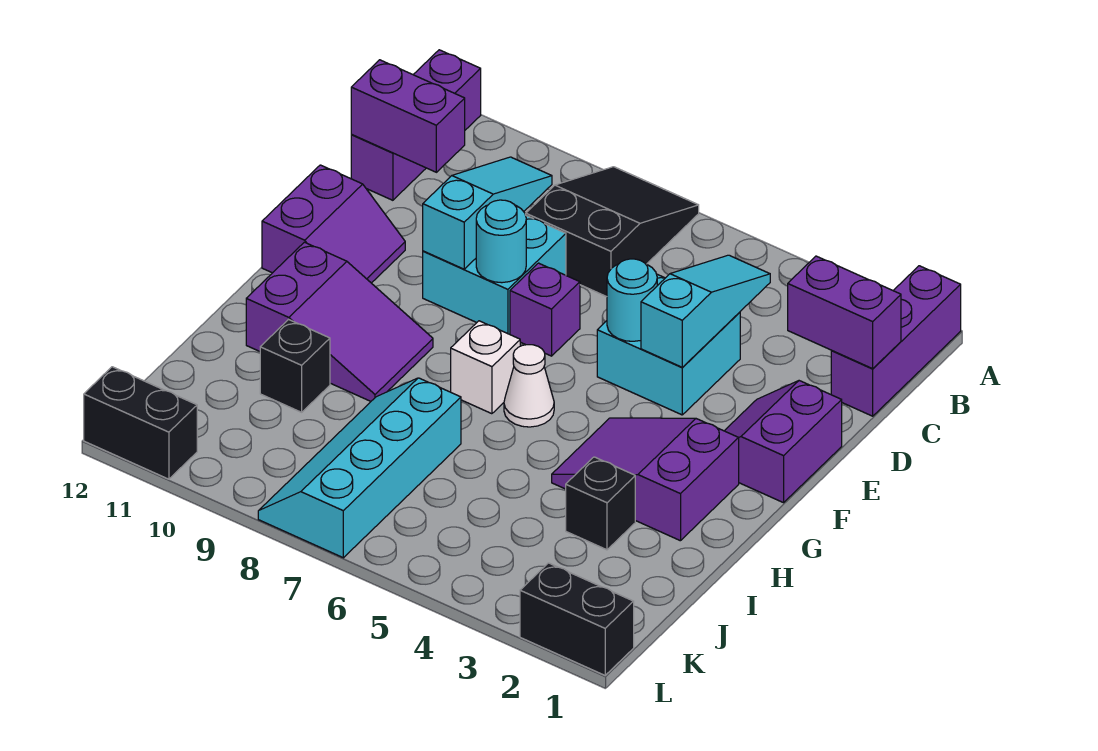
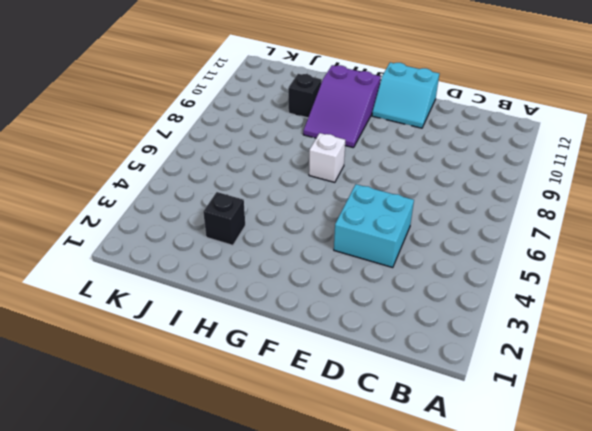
cyan slope E11:F12 level 1 top 12 -> purple slope E11:F12 level 1 top 12
none -> purple brick A1:C1 level 1
none -> black slope A7:C8 level 1 top C
none -> purple brick A12:C12 level 1

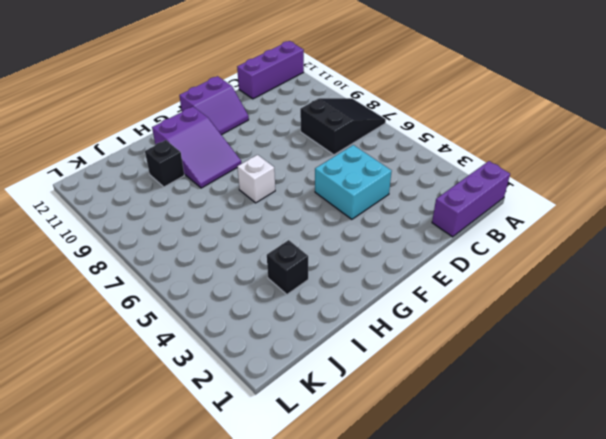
none -> cyan brick D8:E9 level 1
none -> purple slope E1:F2 level 1 top 1
none -> purple brick E7 level 1

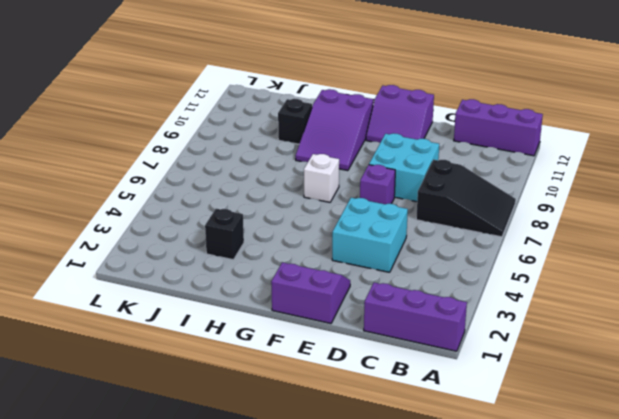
none -> purple slope G2:H4 level 1 top 2
none -> white cone G6 level 1
none -> cyan slope I7:L8 level 1 top 7

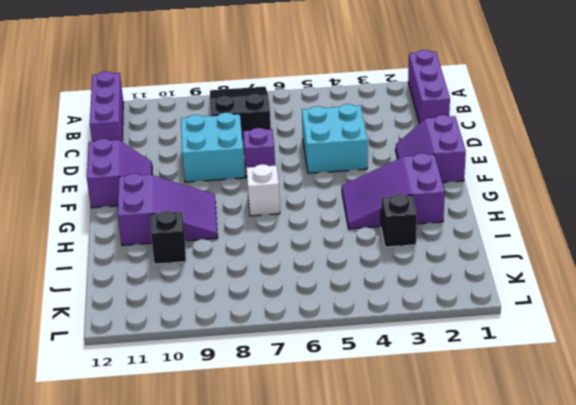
none -> white cone G6 level 1
none -> cyan slope I7:L8 level 1 top 7
none -> black brick L1:L2 level 1

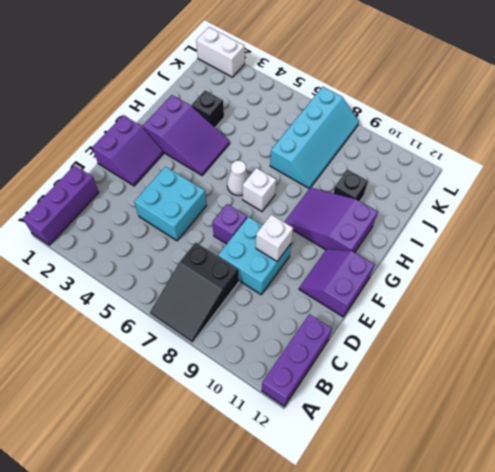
white brick E9 level 2 -> cyan slope C9:E9 level 2 top E
white brick L1:L2 level 1 -> black brick L1:L2 level 1
none -> black brick L11:L12 level 1
none -> purple brick C1:C2 level 2
none -> cyan slope C4:E4 level 2 top E

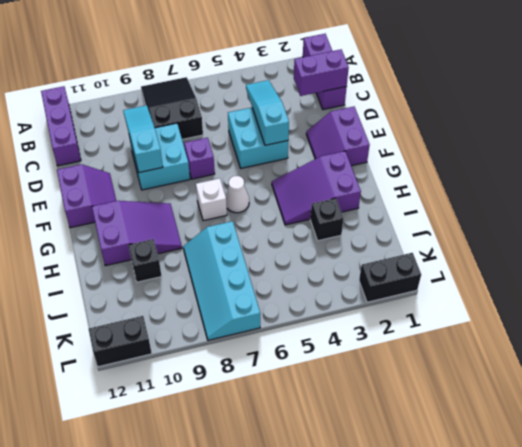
none -> purple brick C11:C12 level 2
none -> cyan round brick E5 level 2
none -> cyan round brick E8 level 2

